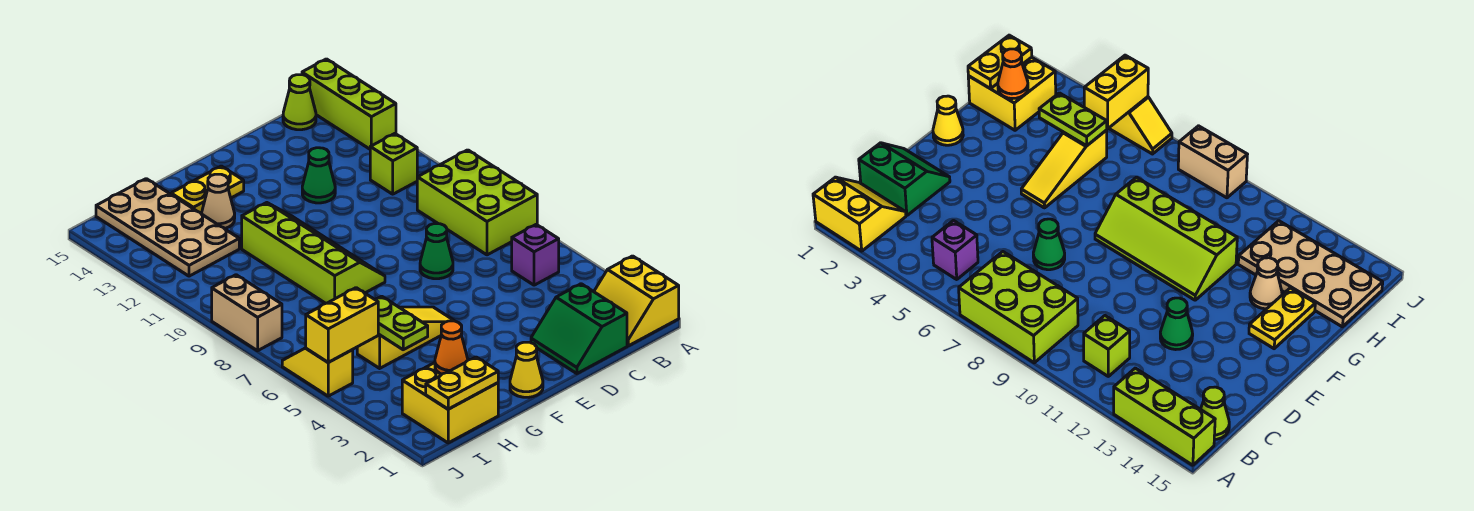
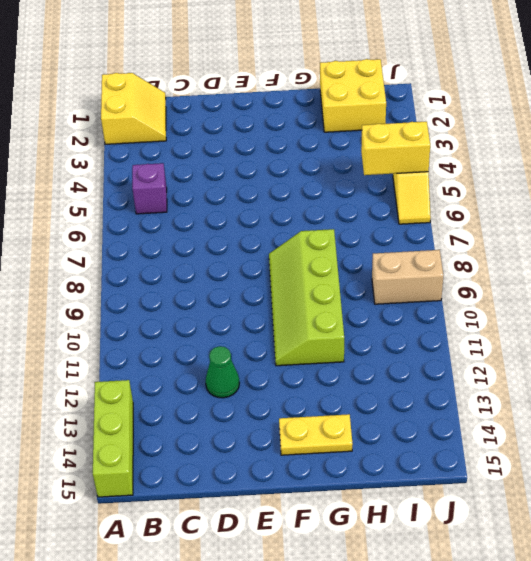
tan brick I9:J9 level 1 -> tan brick J8:J9 level 1
none -> lime brick A7:B9 level 1
none -> lime brick B11 level 1
none -> lime cone B15 level 1

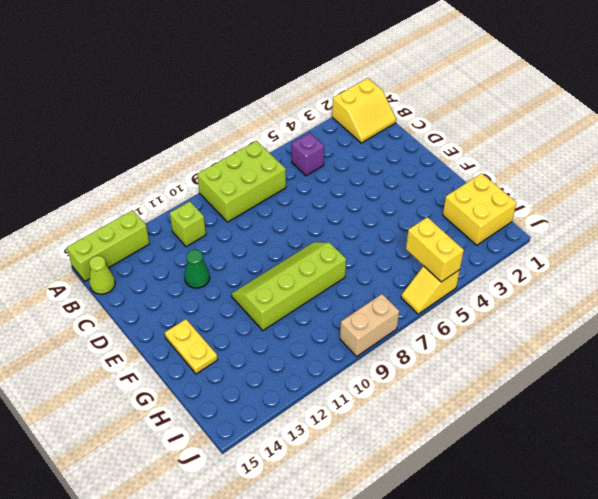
none -> green slope C1:D2 level 1 top C
none -> green cone D7 level 1
none -> yellow cone F1 level 1

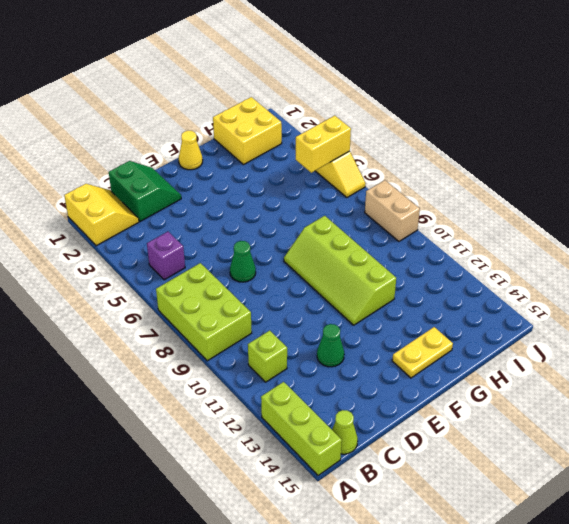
none -> yellow slope F5:H5 level 1 top H
none -> tan cone G13 level 1
none -> tan plate H12:I15 level 1

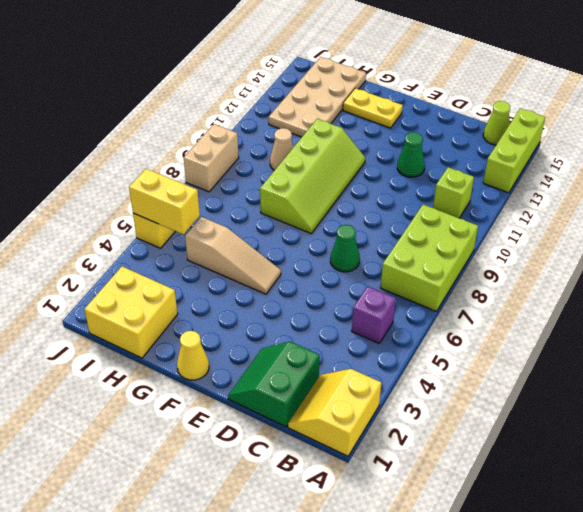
tan slope F5:H5 level 1 top H -> yellow slope F5:H5 level 1 top H
tan cone H10 level 1 -> tan cone G13 level 1
none -> yellow plate H1:I1 level 2
none -> orange cone H2 level 2
none -> lime plate H4:H5 level 2

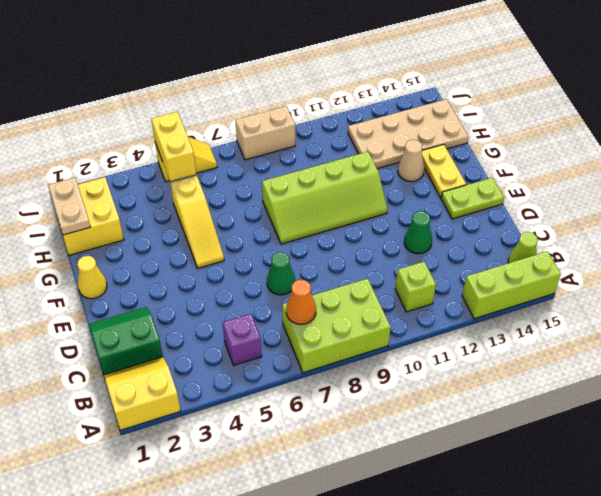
orange cone B7 level 2 -> orange cone H2 level 2
lime plate E14:E15 level 1 -> lime plate H4:H5 level 2
tan plate H1:I1 level 2 -> yellow plate H1:I1 level 2

